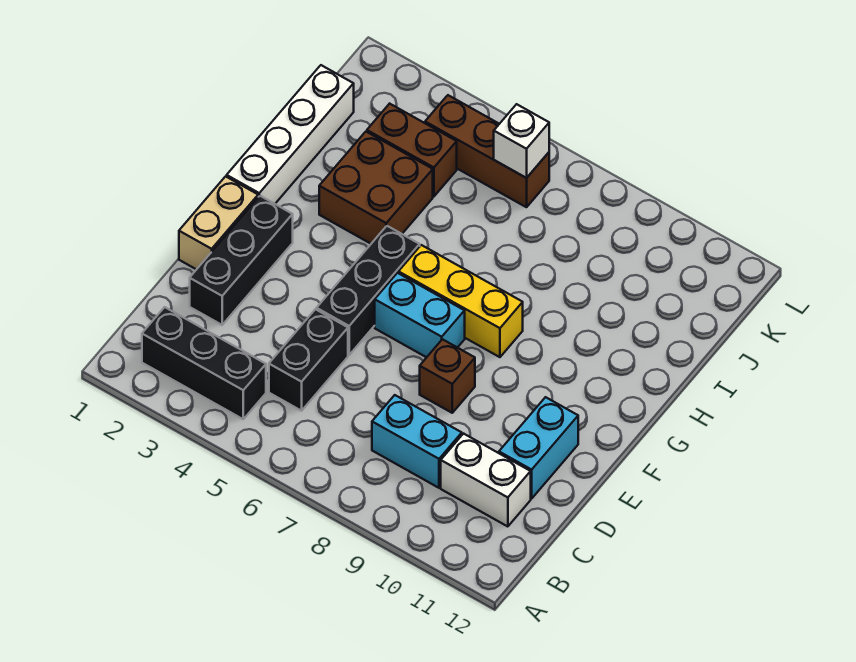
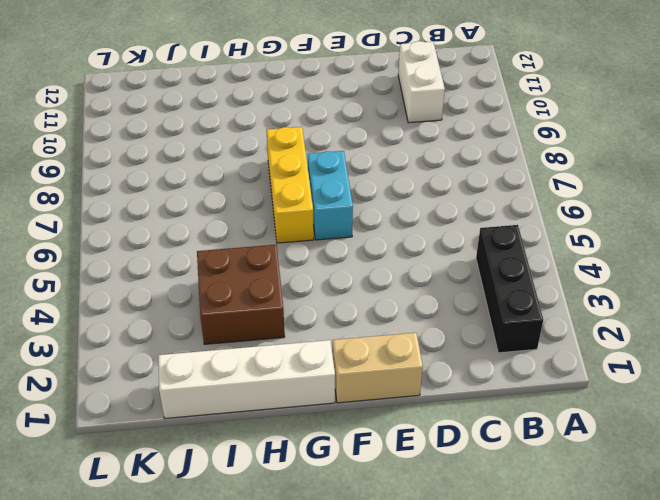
none -> black brick C5:D5 level 1
none -> cyan brick C8:C9 level 1
none -> black brick D2:F2 level 1

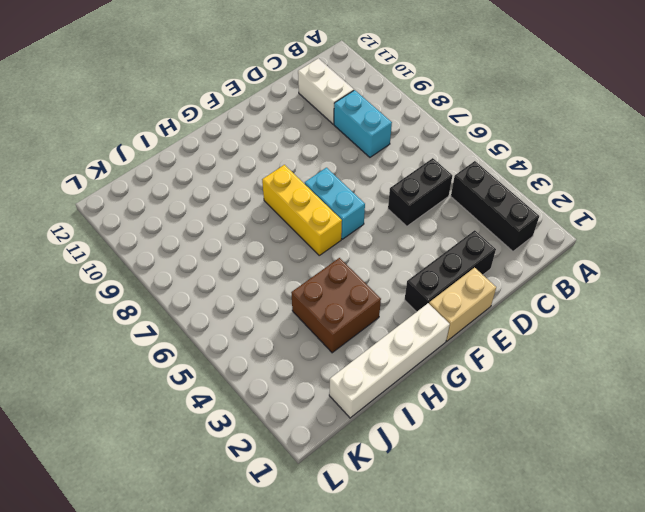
none -> cyan brick D11:E11 level 1
none -> black brick E5:G5 level 1
none -> brown brick E8 level 1

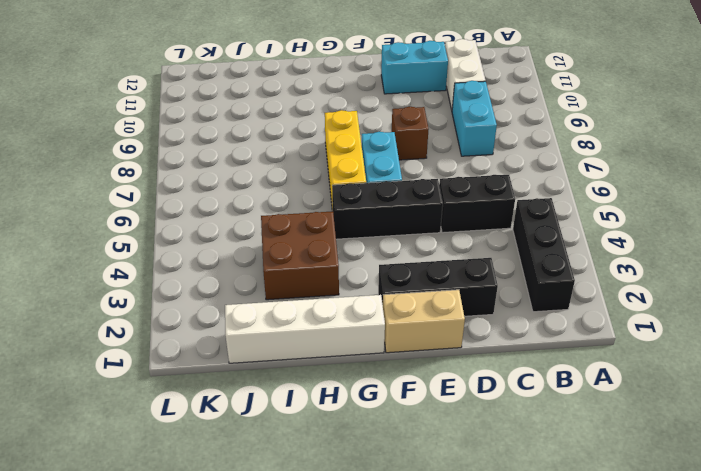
none -> brown brick J3:J4 level 1
none -> brown brick K4:K6 level 1
none -> white brick K6 level 2

